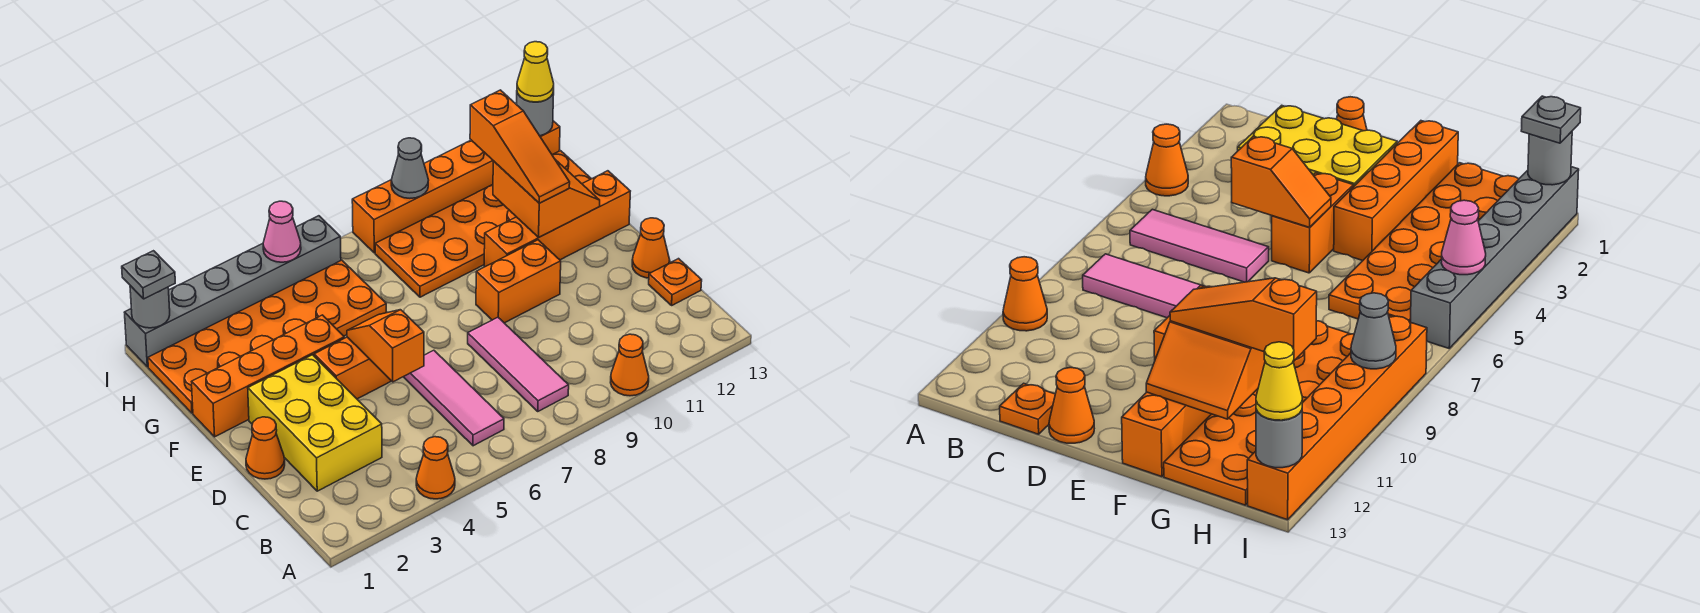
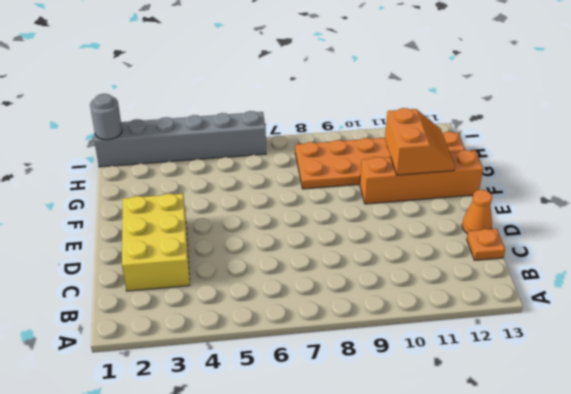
none -> orange cone A4 level 1
none -> orange cone A10 level 1
none -> pink tile B6:D6 level 1

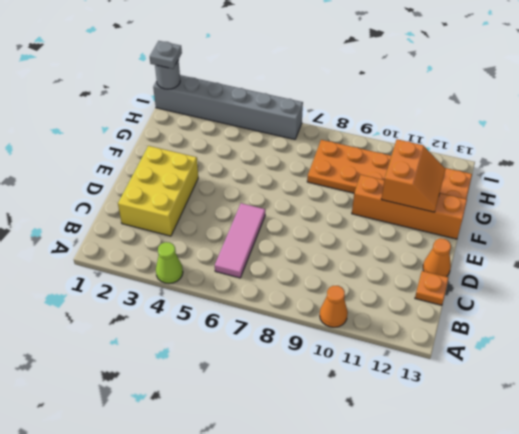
lime cone A4 level 1 -> orange cone A4 level 1
none -> pink tile B8:D8 level 1
none -> orange cone D1 level 1
none -> orange brick E4:E5 level 1

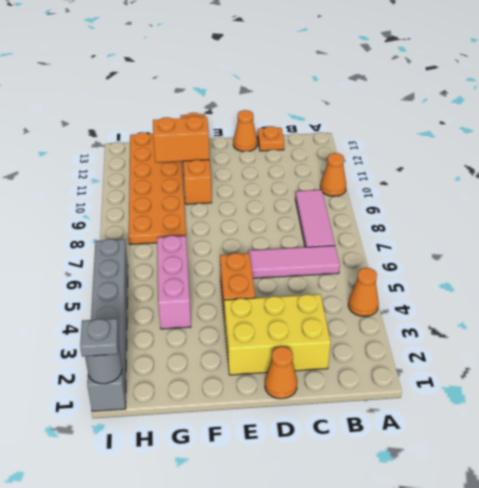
pink tile B7:B9 level 1 -> pink tile B8:D8 level 1
pink brick G4:G6 level 1 -> orange plate G1:H6 level 1
none -> orange brick E9:E10 level 1
none -> orange brick F1:F4 level 1
none -> orange brick I8:I13 level 1

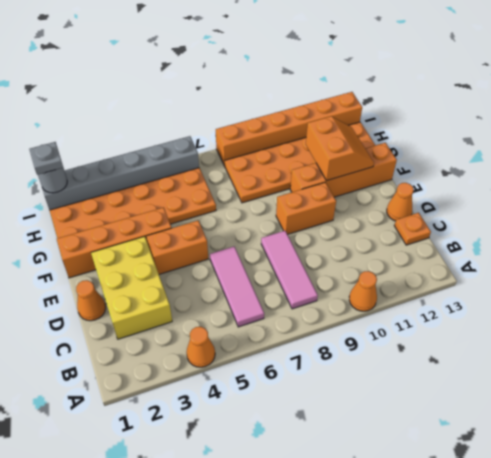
none -> orange slope D5:E5 level 2 top D
none -> pink cone I5 level 2
none -> grey cone I9 level 2

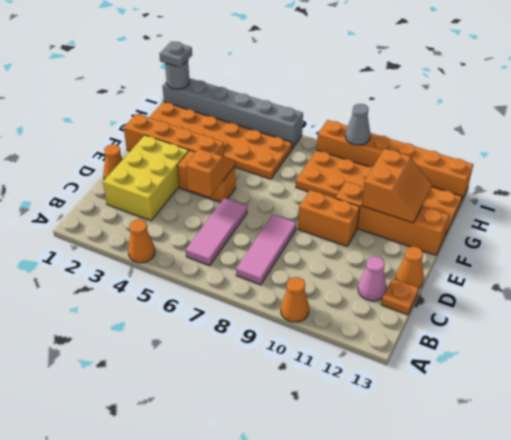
pink cone C12 level 1 -> pink cone I5 level 2
none -> grey round brick I13 level 2
none -> orange slope F11:H11 level 3 top H
none -> yellow cone I13 level 3

